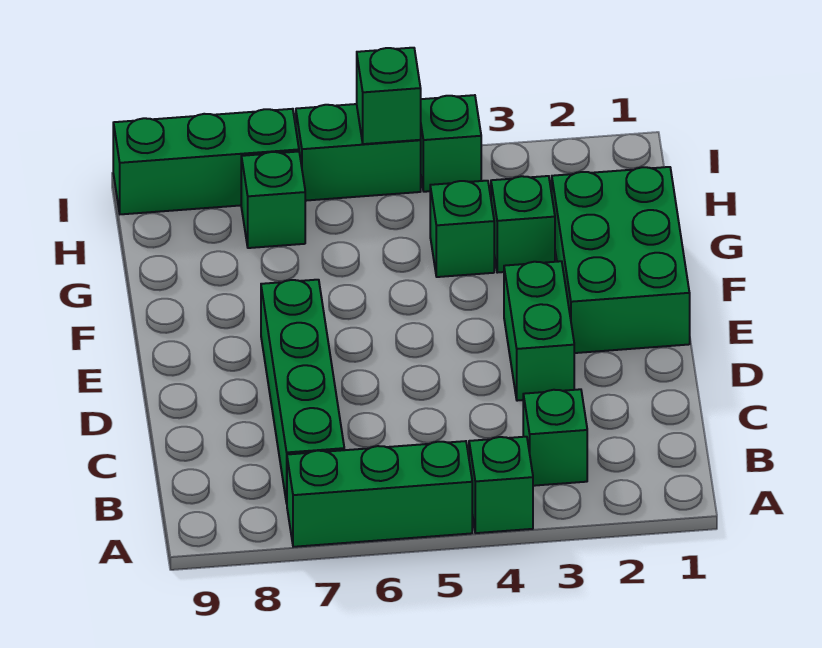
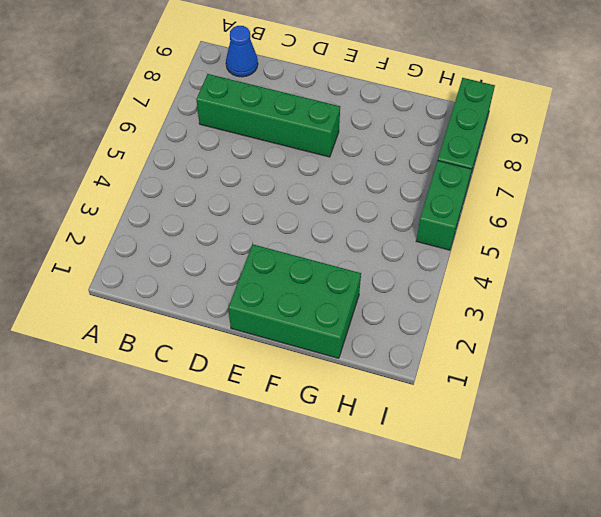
blue cone B9 level 1 -> none
none -> green brick A4 level 1
none -> green brick A5:A7 level 1
none -> green brick B3 level 1

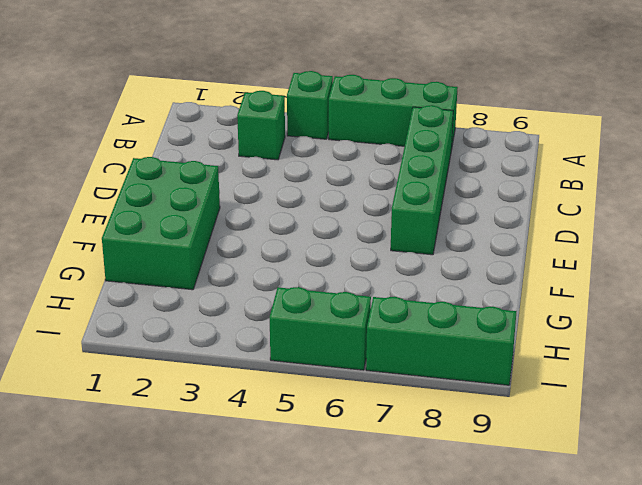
none -> green brick D3:E3 level 1
none -> green brick G3 level 1
none -> green brick G4 level 1

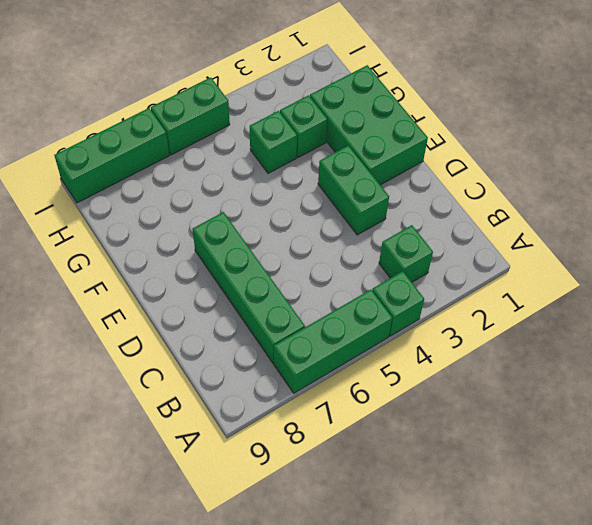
none -> green brick H7 level 1
none -> green brick I4 level 1
none -> green brick I5 level 2

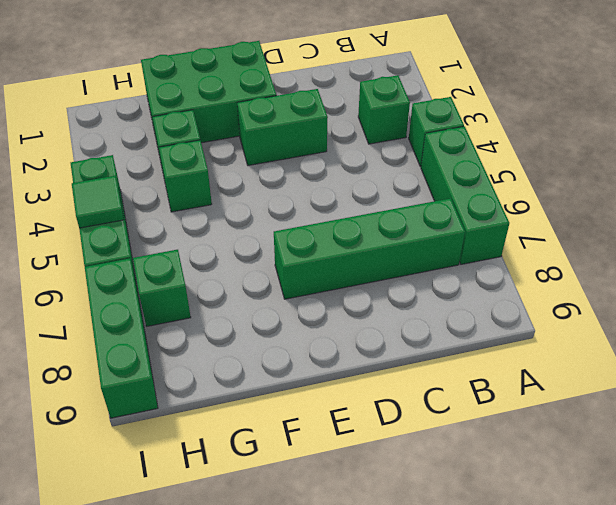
green tile I5 level 2 -> green brick I5 level 2

